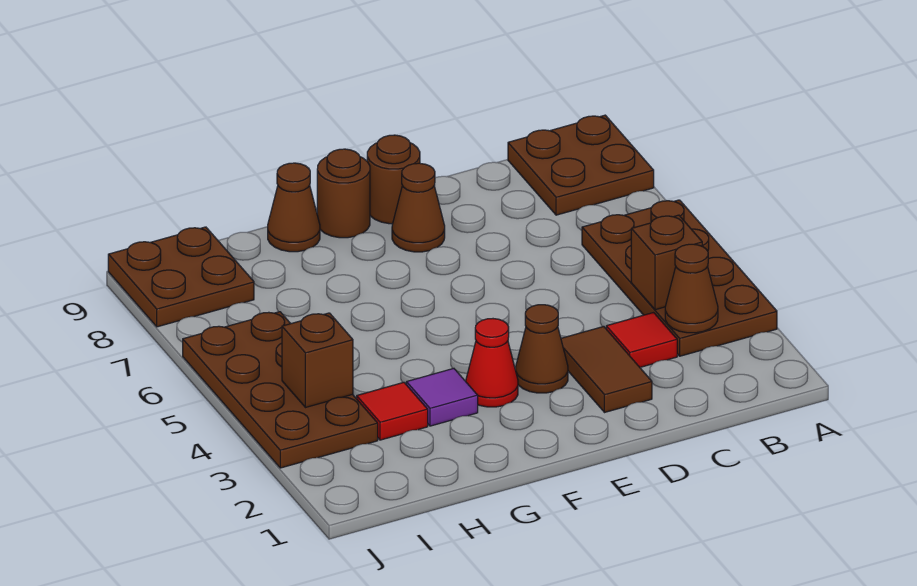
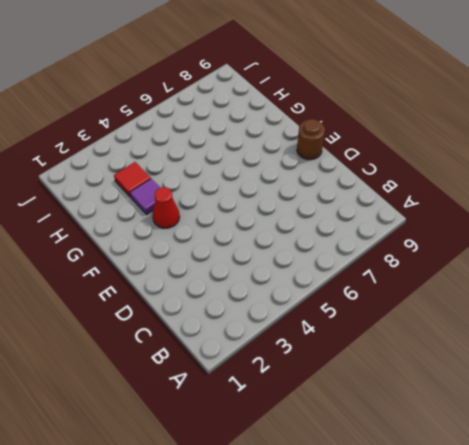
none -> brown plate A3:B6 level 1
none -> brown plate A8:B9 level 1
none -> red tile C3 level 1

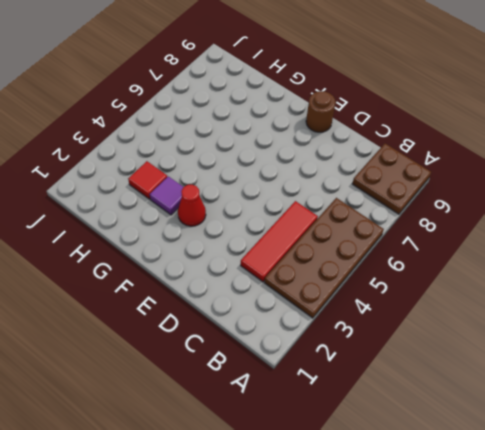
red tile C3:C5 level 1 -> red tile C3 level 1
none -> brown tile D2:D3 level 1
none -> brown cone E3 level 1
none -> brown cone E8 level 1

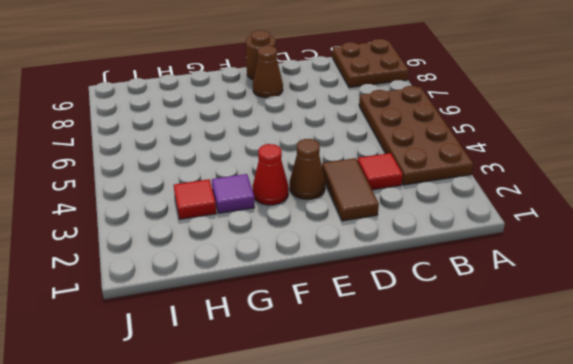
none -> brown round brick F9 level 1
none -> brown cone G9 level 1
none -> brown plate I3:J6 level 1

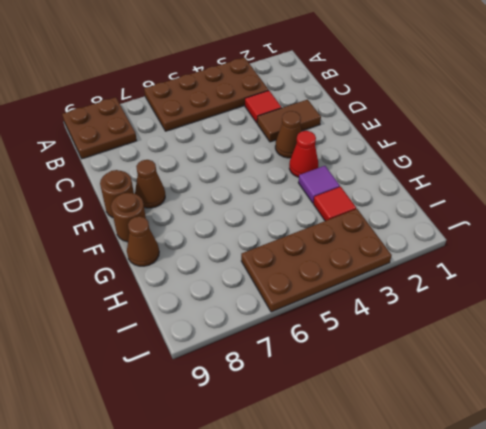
none -> brown plate I8:J9 level 1
none -> brown cone B3 level 2
none -> brown brick B4 level 2

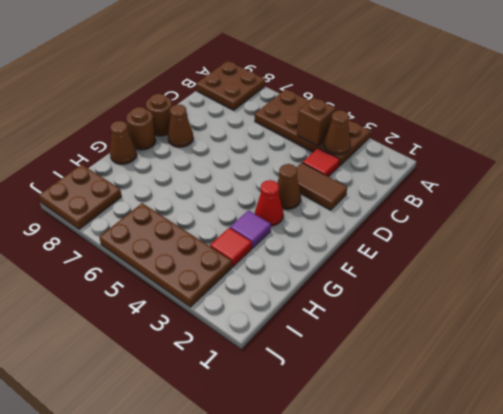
none -> brown brick I4 level 2

